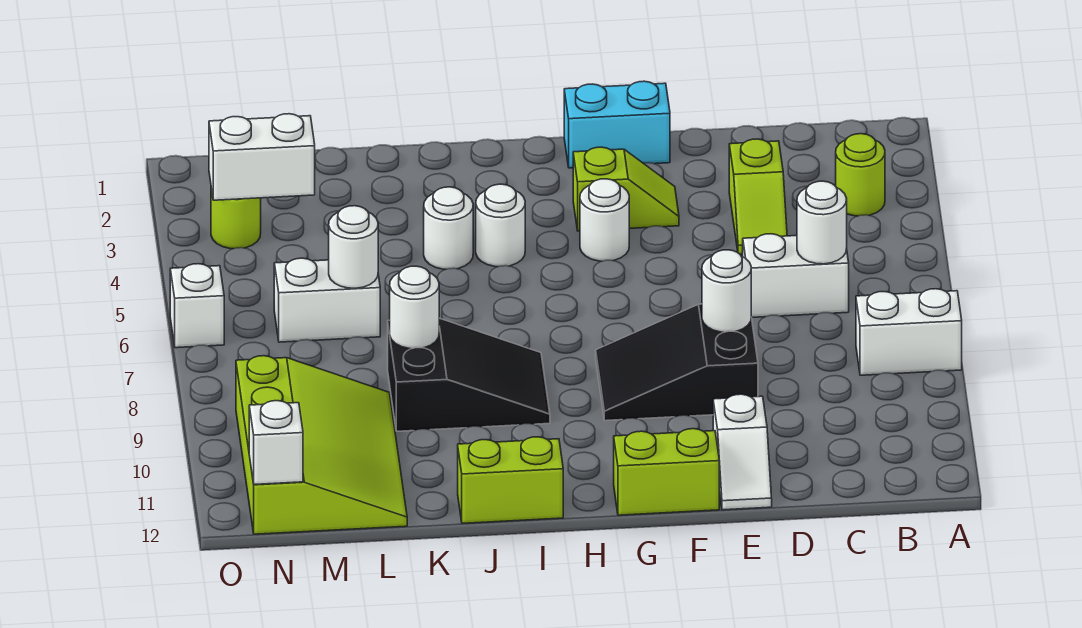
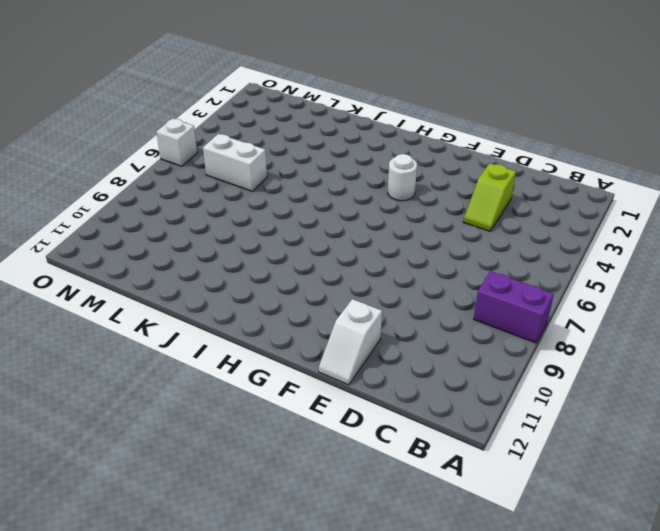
purple brick A8:B8 level 1 -> white brick A8:B8 level 1
none -> lime round brick B3 level 1
none -> white brick C6:D6 level 1
none -> black slope E8:G9 level 1 top E

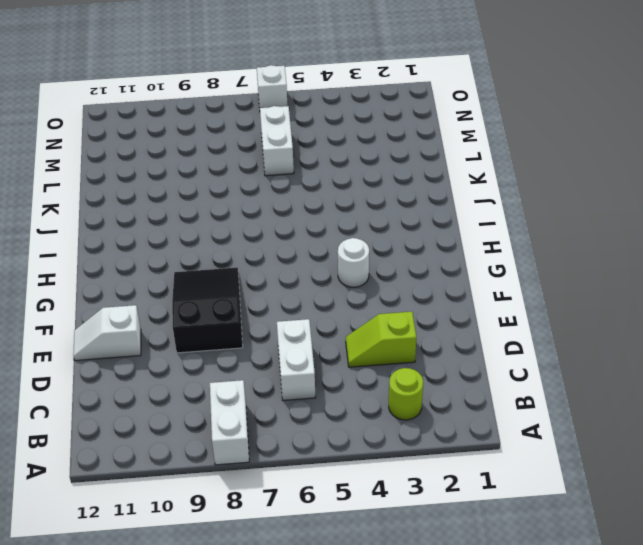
none -> cyan brick F1:G1 level 1
none -> lime slope F3:G3 level 1 top G
none -> lime brick F12:G12 level 1

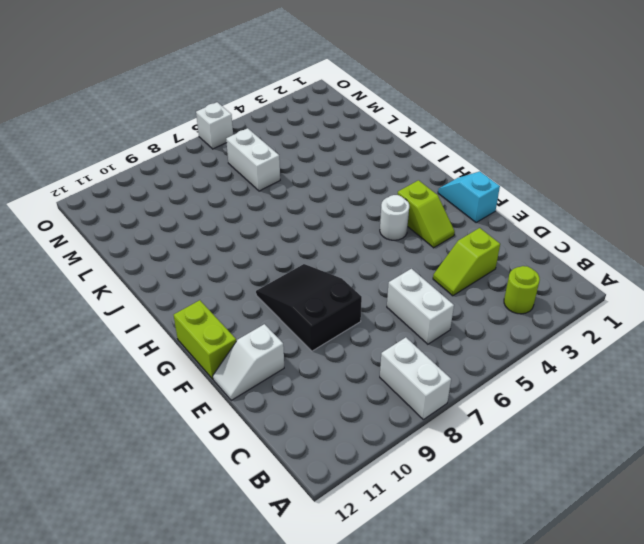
cyan slope F1:G1 level 1 top F -> cyan brick F1:G1 level 1
none -> white round brick I4 level 1
none -> black slope I8:K9 level 1 top K
none -> lime brick I12:J12 level 1

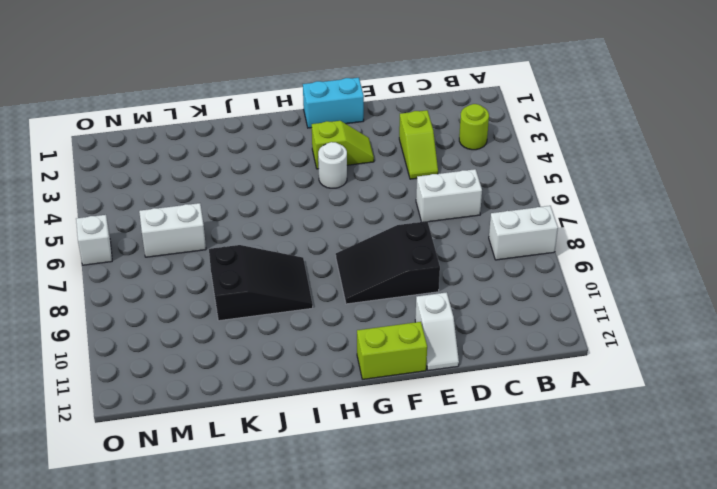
none -> white round brick I4 level 1
none -> lime brick I12:J12 level 1
none -> white round brick J4 level 1

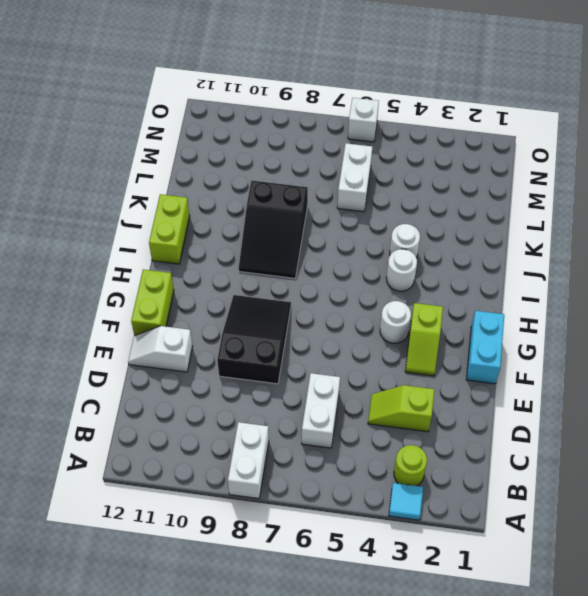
cyan tile A3 level 1 -> none
none -> lime slope L9:N12 level 1 top N
none -> lime round brick N3 level 1
none -> white round brick C6 level 2

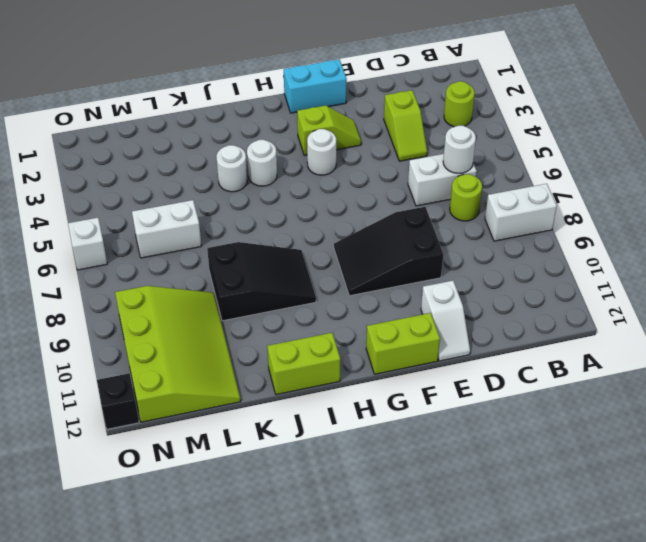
lime round brick C7 level 1 -> lime round brick N3 level 1
black brick O12 level 1 -> none
none -> white round brick E8 level 2
none -> white round brick K8 level 2
none -> white round brick L6 level 2

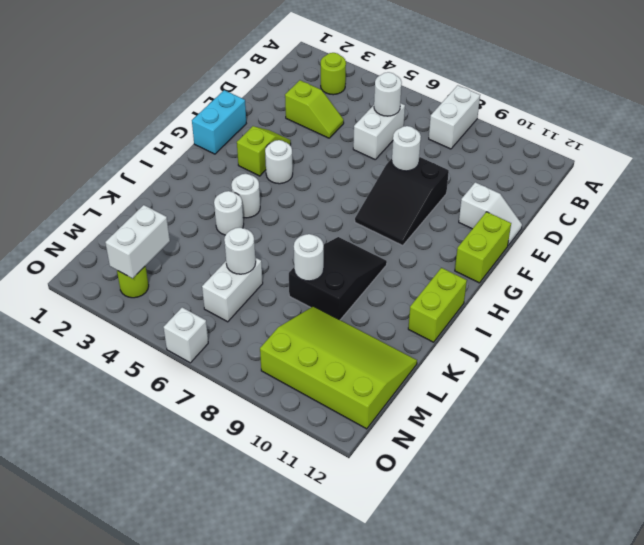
none -> white brick N12 level 2

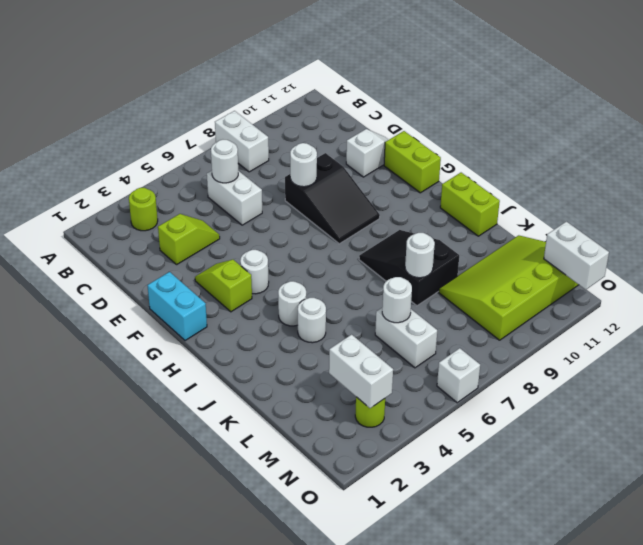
white brick N12:O12 level 2 -> white brick N12 level 2

